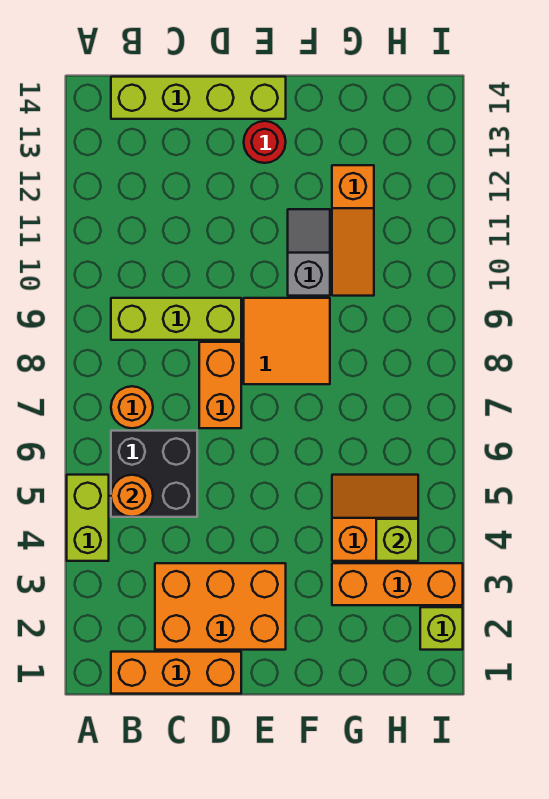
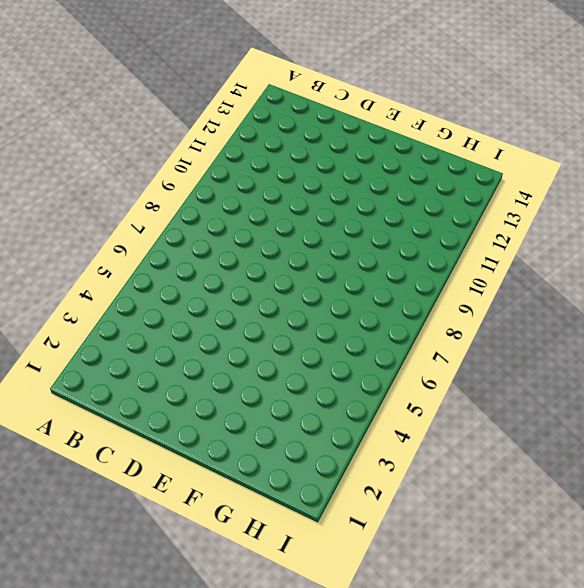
none -> lime brick A4:A5 level 1
none -> orange brick B1:D1 level 1
none -> black brick B5:C6 level 1

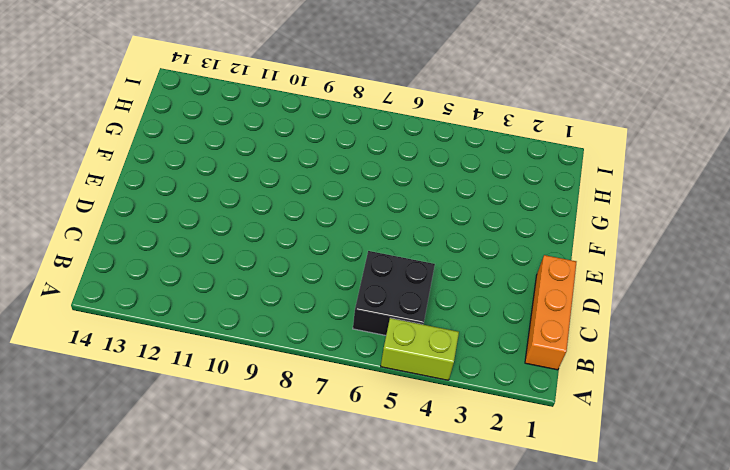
none -> orange round brick B7 level 1
none -> lime brick B9:D9 level 1
none -> lime brick B14:E14 level 1

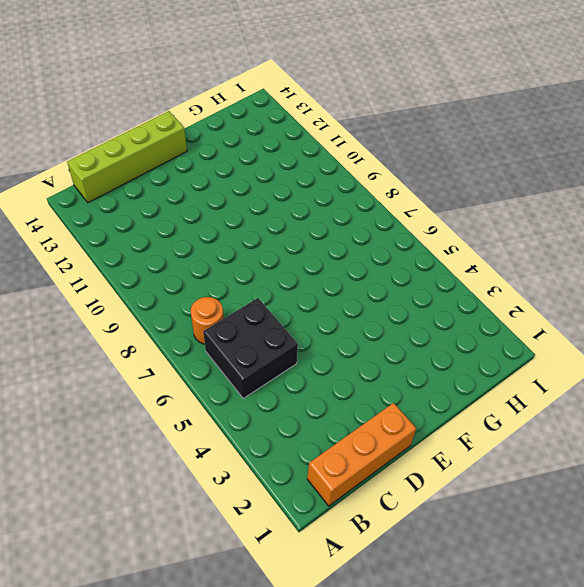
none -> lime brick A4:A5 level 1
none -> lime brick B9:D9 level 1
none -> orange brick C2:E3 level 1

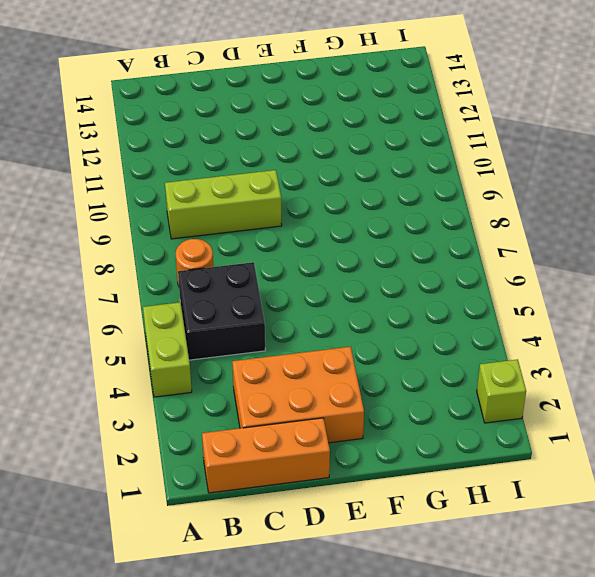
none -> lime brick B14:E14 level 1
none -> orange brick D7:D8 level 1
none -> orange tile E8:F9 level 1

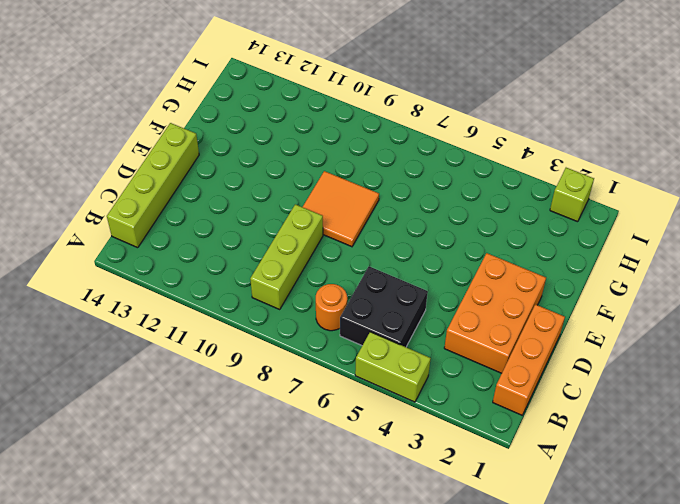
none -> orange brick D7:D8 level 1
none -> red round brick E13 level 1
none -> grey slope F10:F11 level 1 top 10

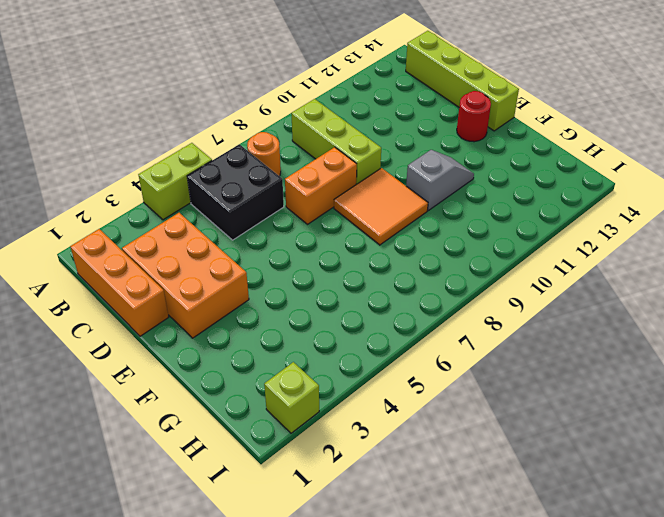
none -> orange brick G3:I3 level 1
none -> orange slope G4:H5 level 1 top 4
none -> orange slope G10:G12 level 1 top 12

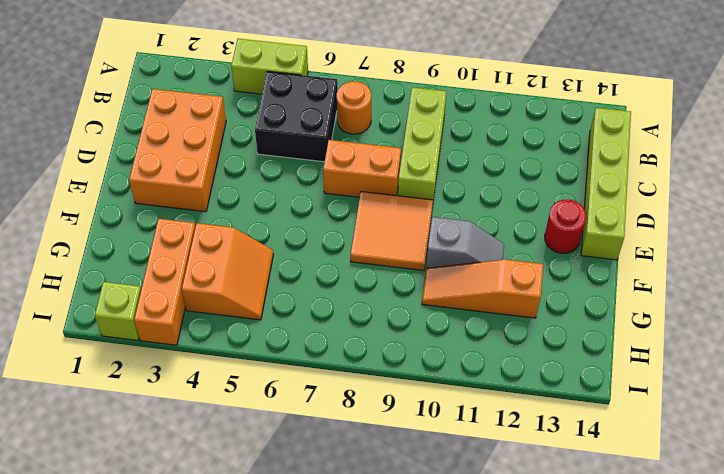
none -> orange brick B1:D1 level 1
none -> orange round brick B5 level 2
none -> lime brick H4 level 2

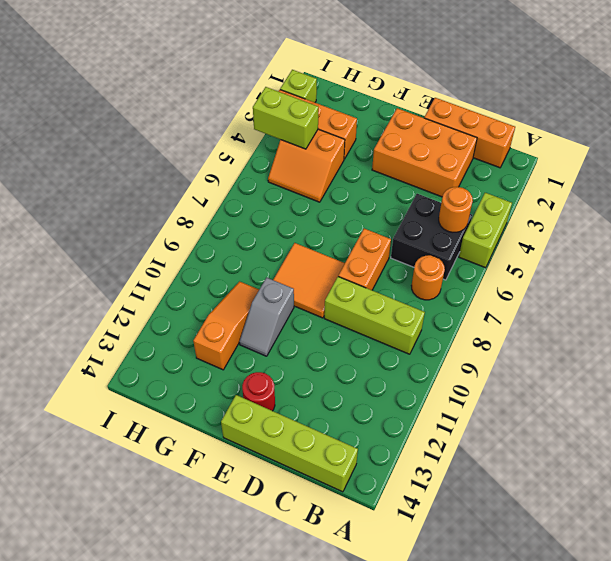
lime brick H4:I4 level 2 -> lime brick H4 level 2

